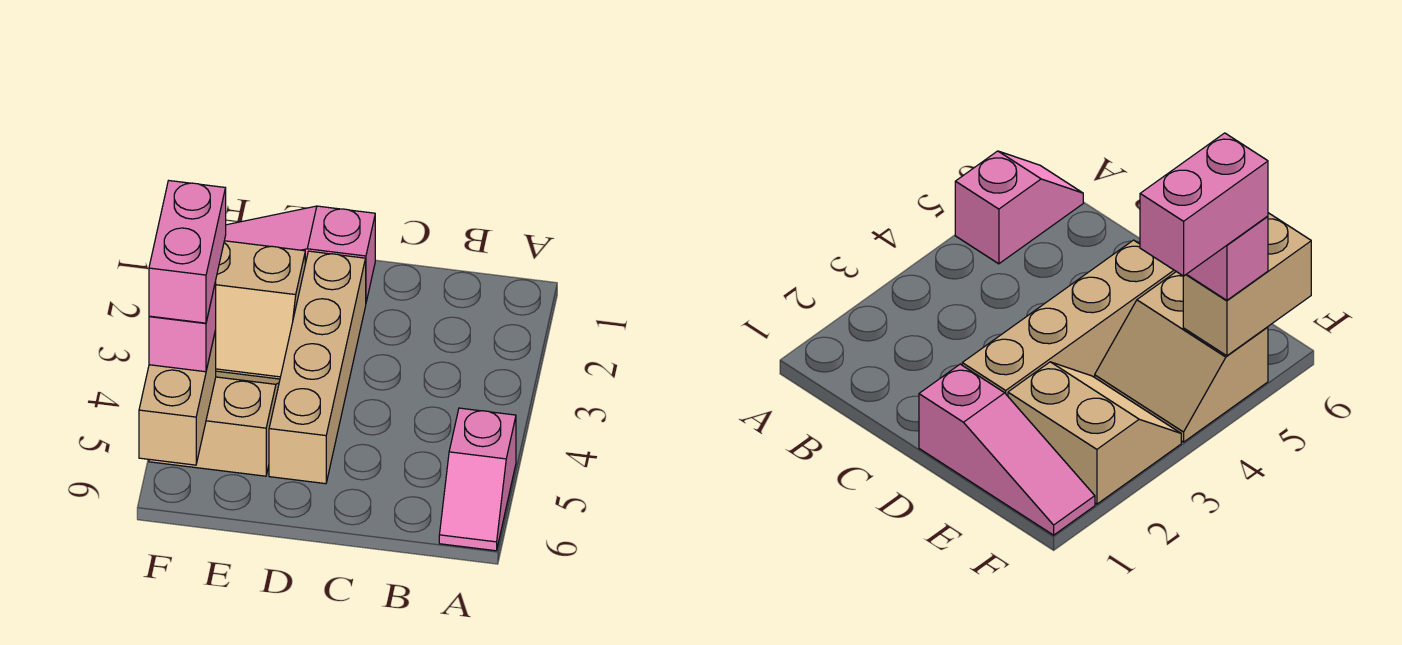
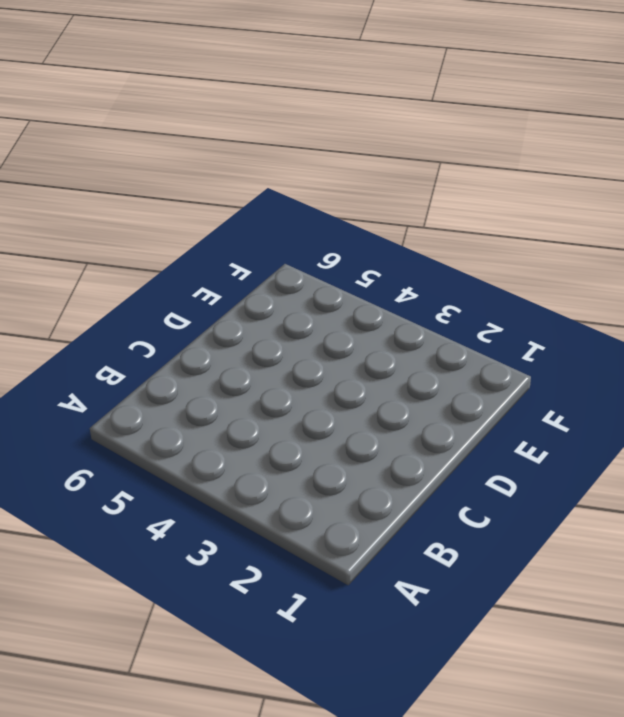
none -> pink slope A5:A6 level 1 top 5
none -> pink slope D1:F1 level 1 top D

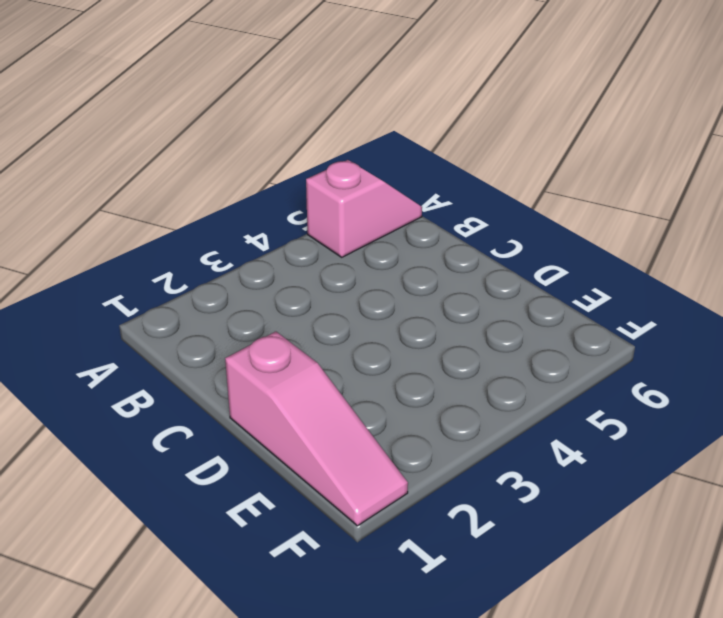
none -> tan brick D2:D5 level 1
none -> tan slope E2:F3 level 1 top 2

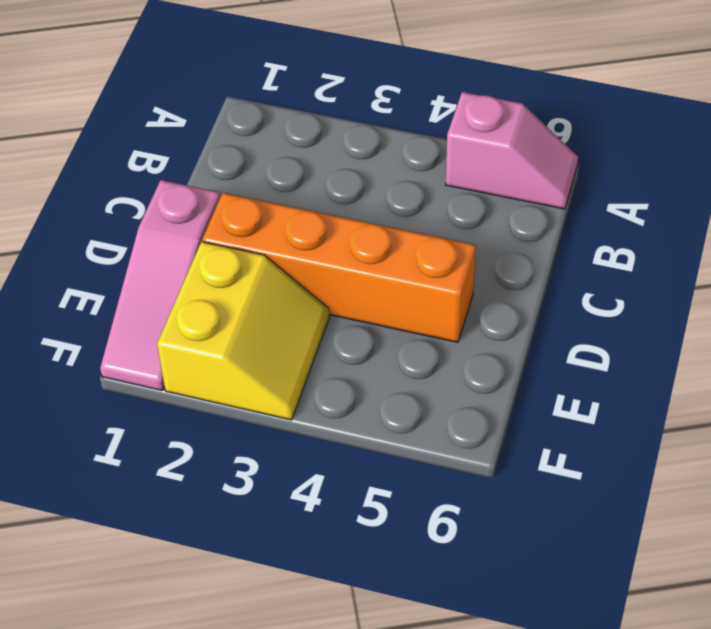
orange brick D2:D5 level 1 -> tan brick D2:D5 level 1
yellow slope E2:F3 level 1 top 2 -> tan slope E2:F3 level 1 top 2
none -> tan slope E4:F5 level 1 top 5
none -> tan brick F5:F6 level 2

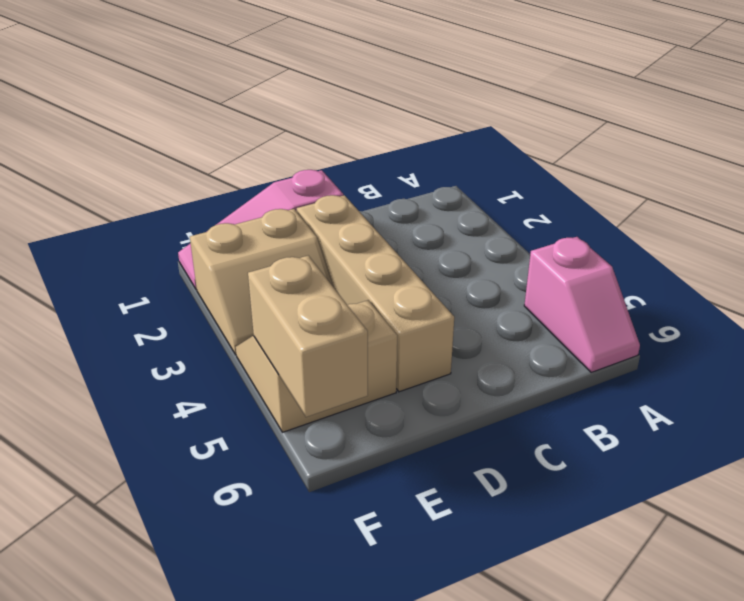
none -> pink brick F5 level 3
none -> pink brick F4:F5 level 4

